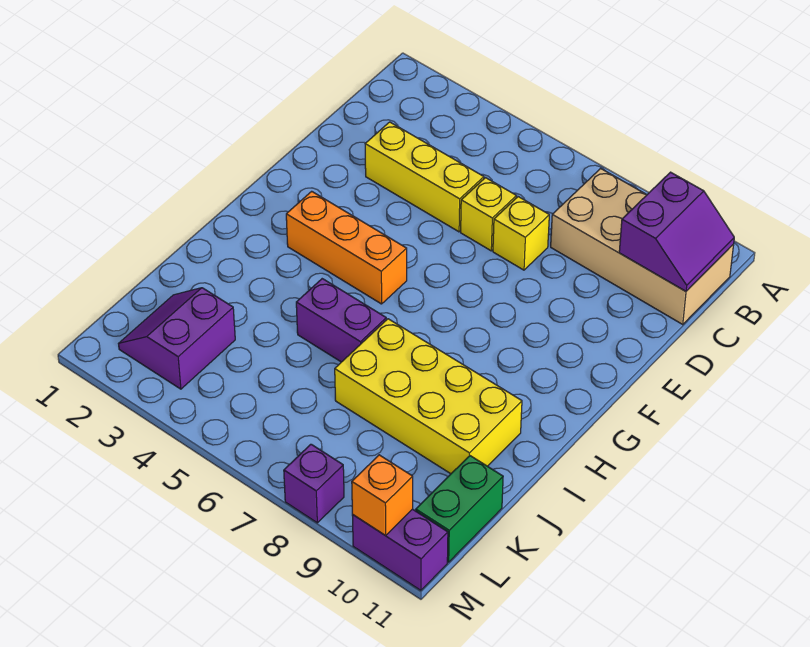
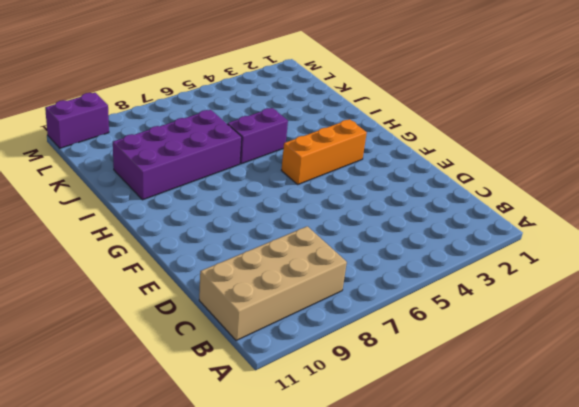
purple brick I7:J10 level 1 -> yellow brick I7:J10 level 1
none -> yellow brick D3:D5 level 1
none -> yellow brick D6 level 1
none -> yellow brick D7 level 1

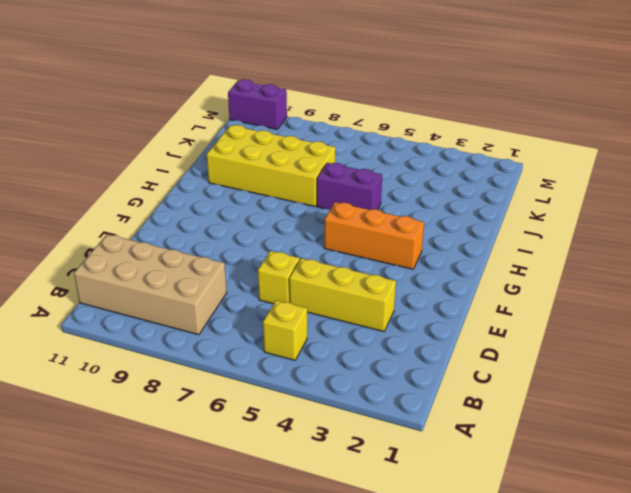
yellow brick B5 level 1 -> yellow brick D7 level 1
none -> purple slope K2:L3 level 1 top 3
none -> green brick K11:L11 level 1
none -> purple brick M8 level 1

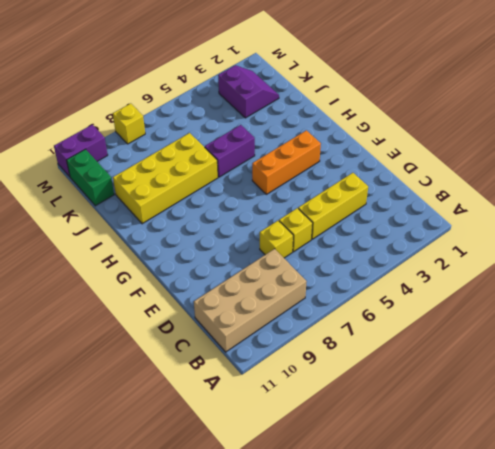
yellow brick M8 level 1 -> purple brick M8 level 1
none -> purple slope B10:C11 level 2 top 10
none -> orange brick M10 level 2

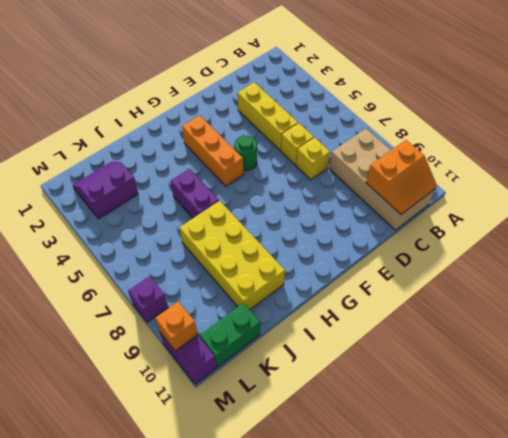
orange slope B10:C11 level 2 top 10 -> purple slope B10:C11 level 2 top 10
green round brick F5 level 1 -> none

